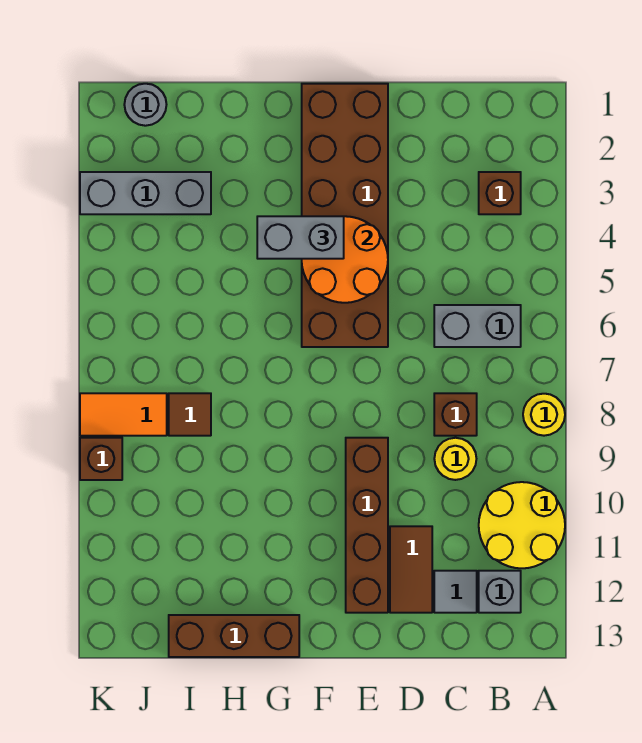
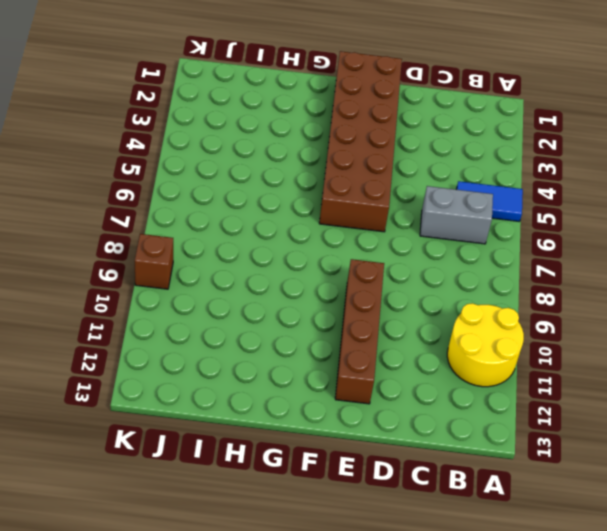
blue tile A5:B5 level 1 -> none
none -> yellow round brick A8 level 1
none -> brown brick B3 level 1
none -> grey brick B12 level 1

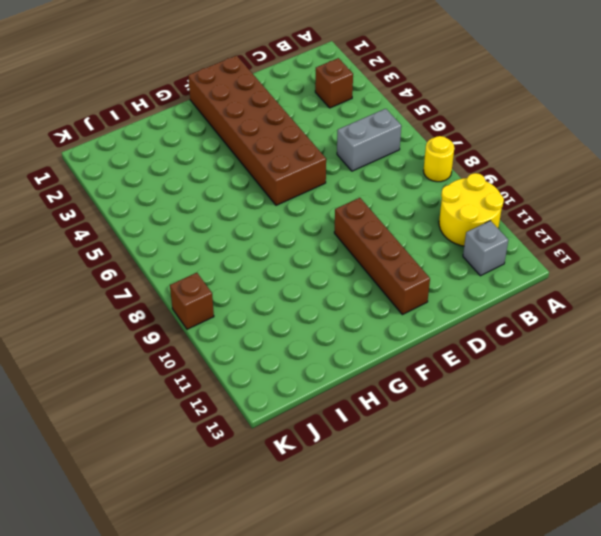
none -> brown brick C8 level 1
none -> yellow round brick C9 level 1
none -> grey tile C12 level 1

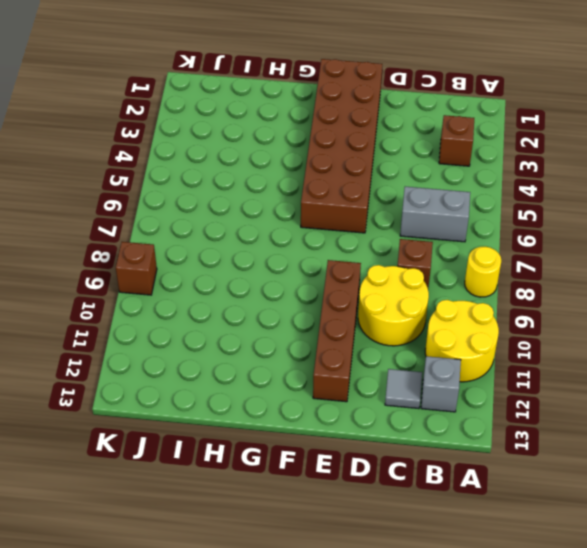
yellow round brick C9:D10 level 1 -> yellow round brick C9 level 1
none -> brown tile D11:D12 level 1
none -> brown brick G13:I13 level 1
none -> grey brick I3:K3 level 1

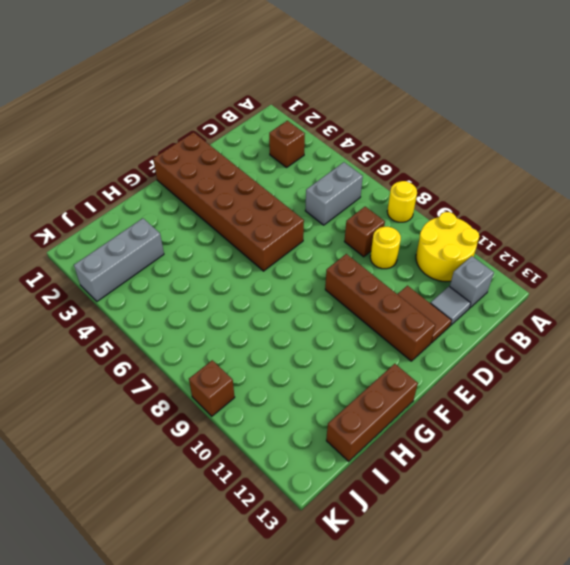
none -> brown tile I8 level 1
none -> grey round brick J1 level 1
none -> orange tile J8:K8 level 1

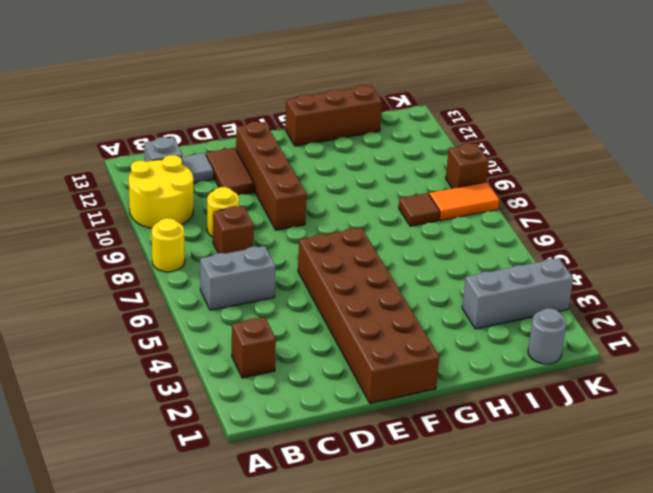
none -> orange round brick E4:F5 level 2
none -> grey brick F4:G4 level 3

